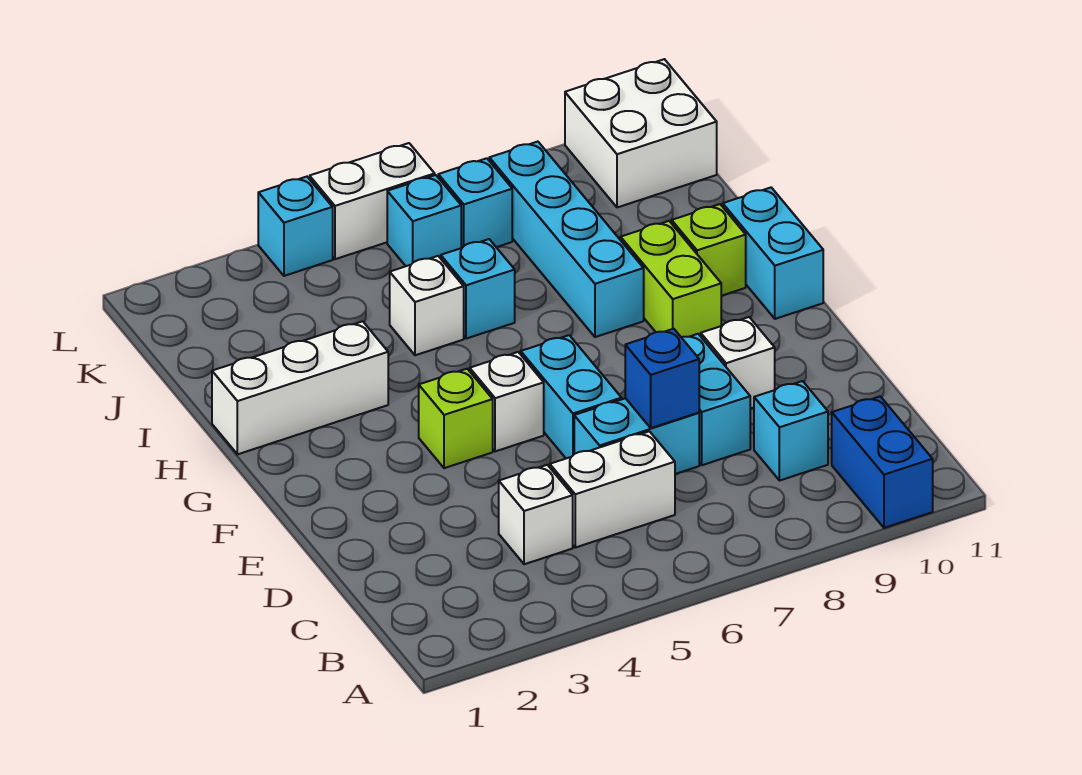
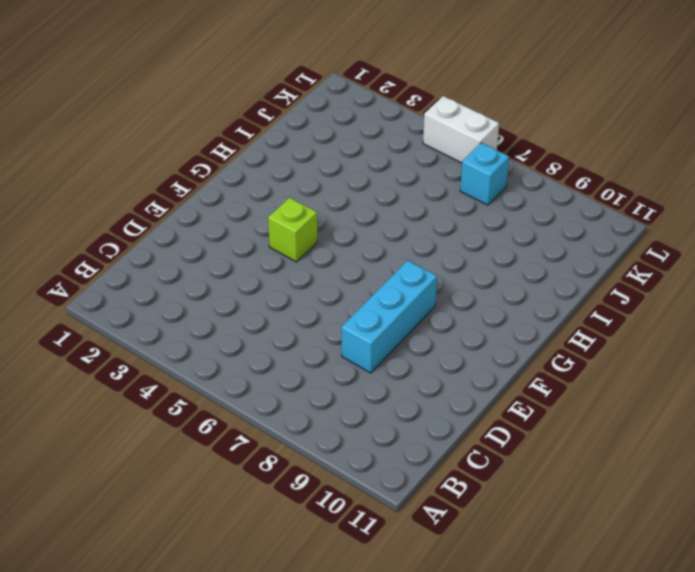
cyan brick D8:F8 level 1 -> cyan brick D8:E8 level 1
none -> blue brick A10:B10 level 1
none -> white brick C4 level 1
none -> white brick C5:C6 level 1

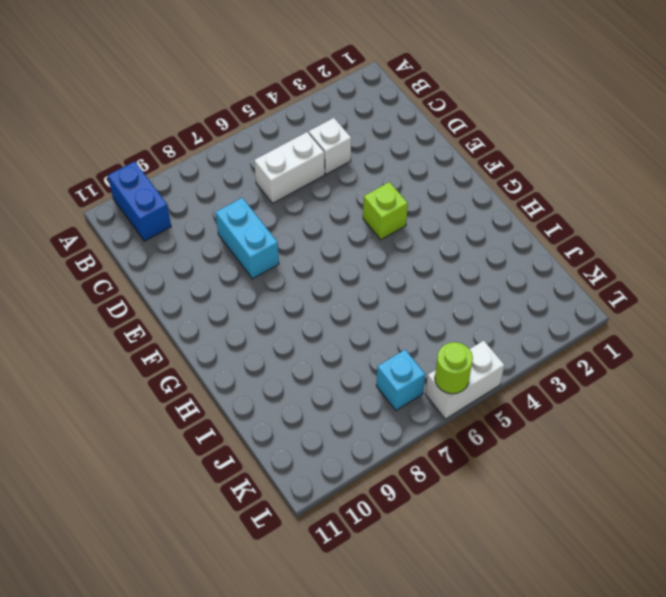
lime round brick L6 level 2 -> none
none -> cyan brick C9 level 1
none -> cyan brick D6:D7 level 1
none -> cyan brick E6:F6 level 1

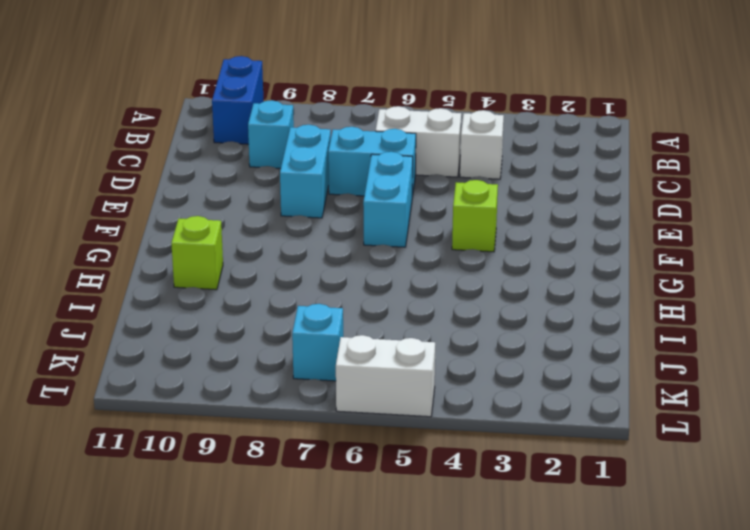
none -> white brick E9 level 1
none -> white brick F5 level 1
none -> lime brick G9:H9 level 1

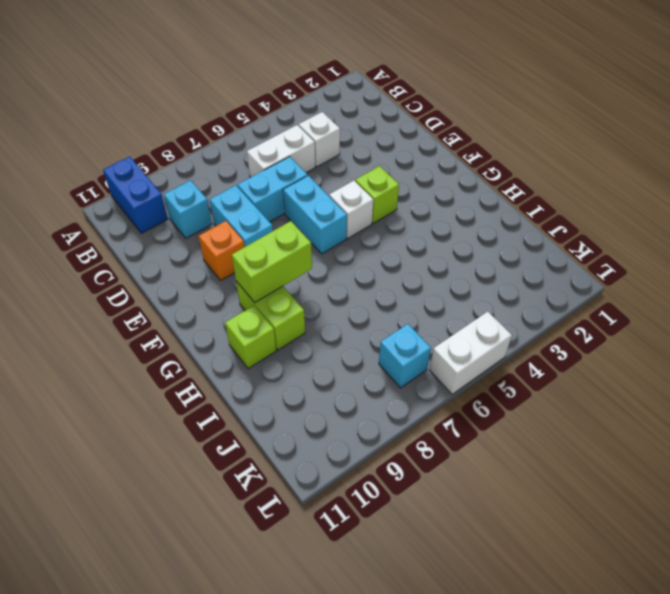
orange brick E9 level 1 -> white brick E9 level 1
lime brick G8:G9 level 2 -> none
none -> cyan brick G11:H11 level 1
none -> white brick H1:H3 level 1
none -> cyan brick H8:K8 level 1

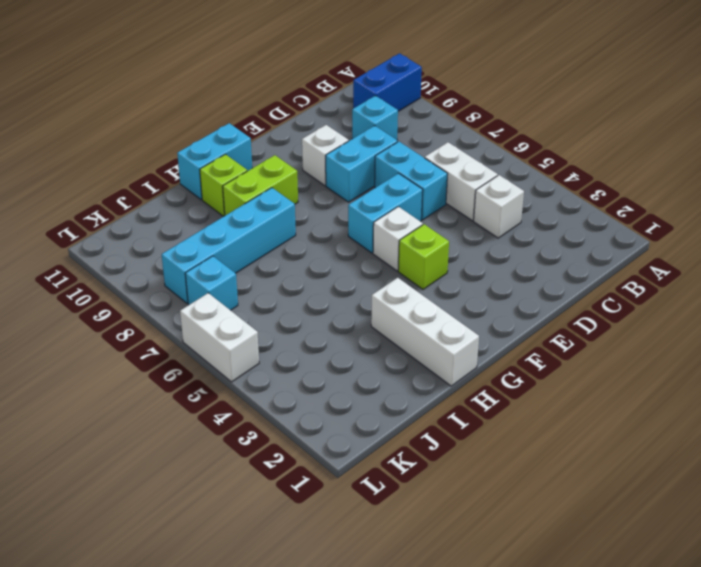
none -> white brick I5 level 1
none -> cyan brick I6 level 1
none -> cyan brick K6 level 1

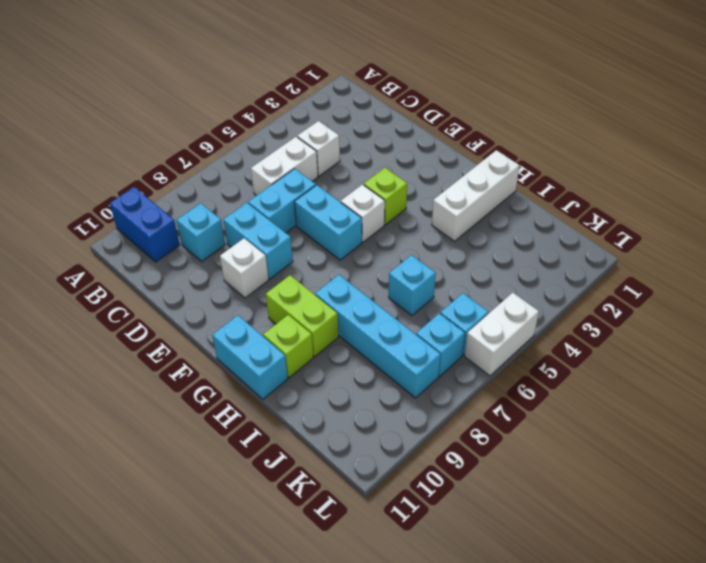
none -> white brick I5 level 1
none -> white brick K10:L11 level 1
none -> cyan brick L4 level 1

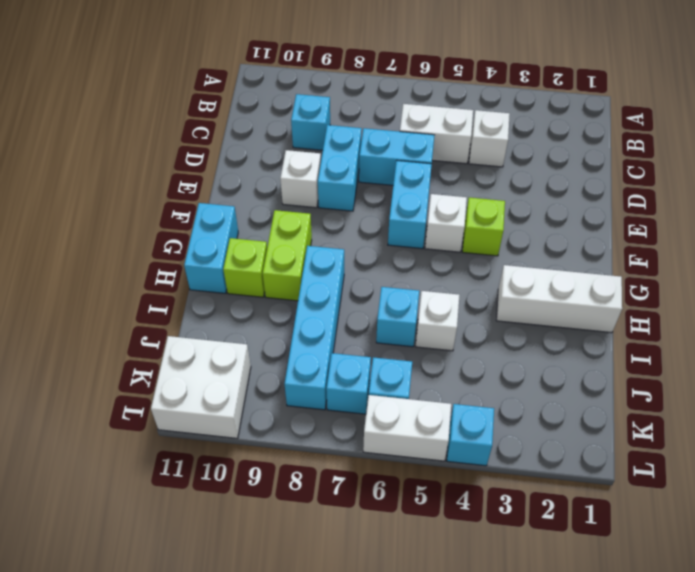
none -> blue brick A10:B10 level 1
none -> blue brick D7 level 2

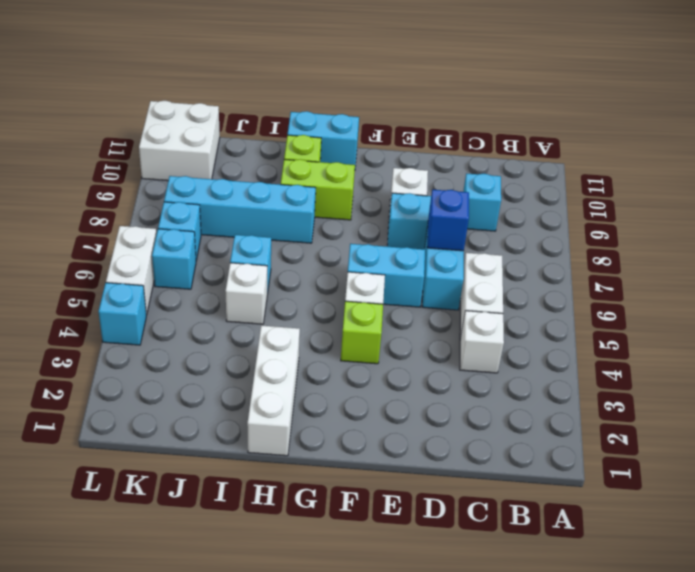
none -> blue brick A10:B10 level 1

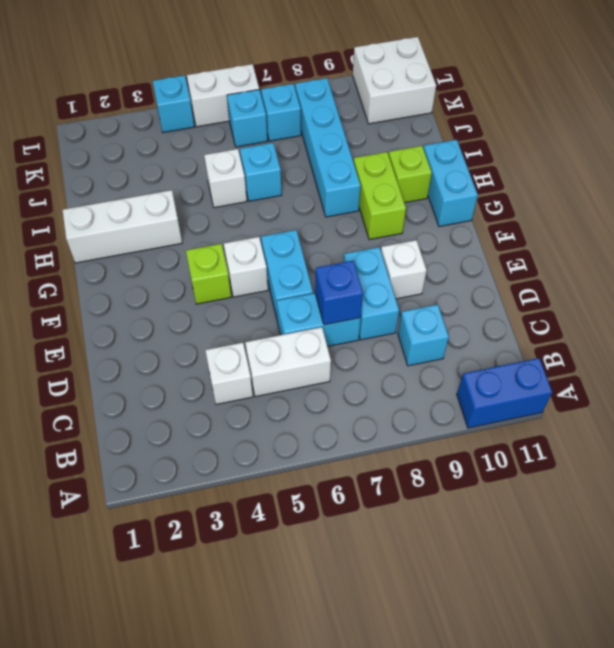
blue brick A10:A11 level 1 -> blue brick A10:B10 level 1

